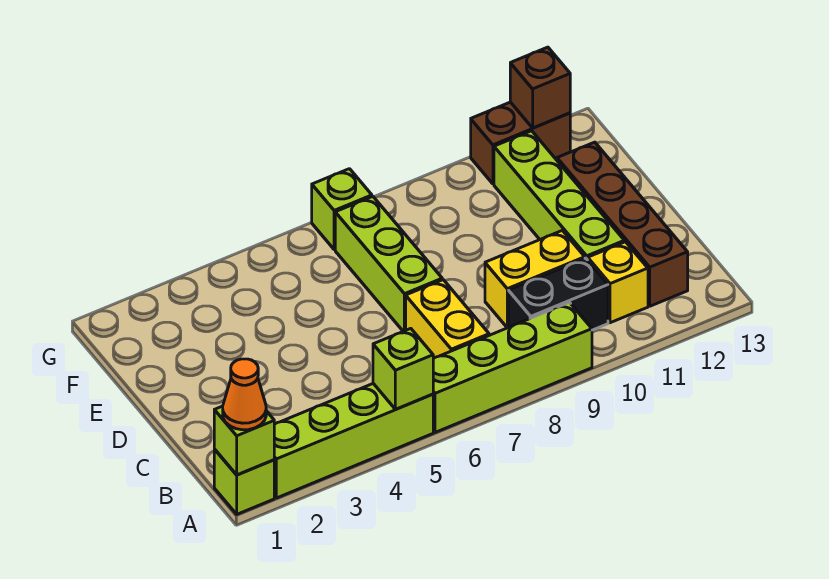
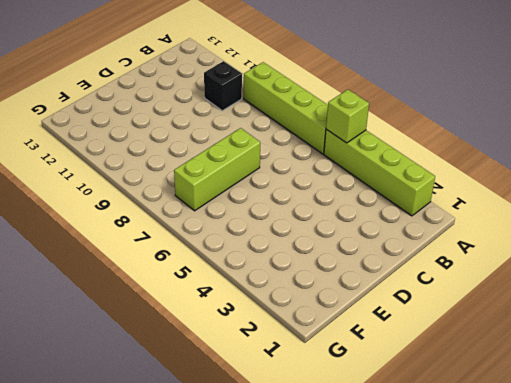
black brick B10 level 1 -> black brick B9:B10 level 1
none -> lime brick A1 level 1
none -> yellow brick B7:C7 level 1
none -> yellow brick B11 level 1

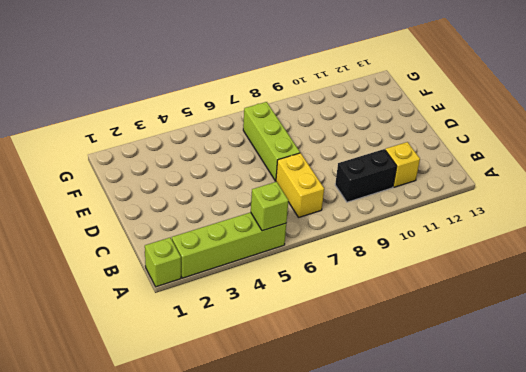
none -> lime brick A6:A9 level 1
none -> brown brick B12:E12 level 1
none -> yellow brick C9:C10 level 1

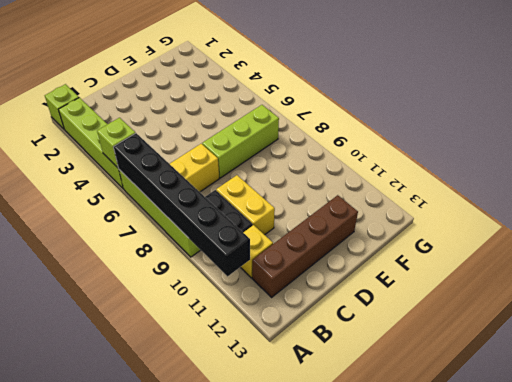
black brick A6:A11 level 2 -> none
none -> lime brick C11:F11 level 1
none -> lime brick G7 level 1
none -> brown brick G11:G12 level 1

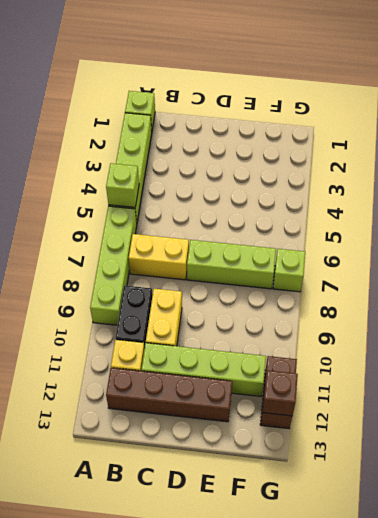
none -> lime brick A1 level 2
none -> orange cone A1 level 3

